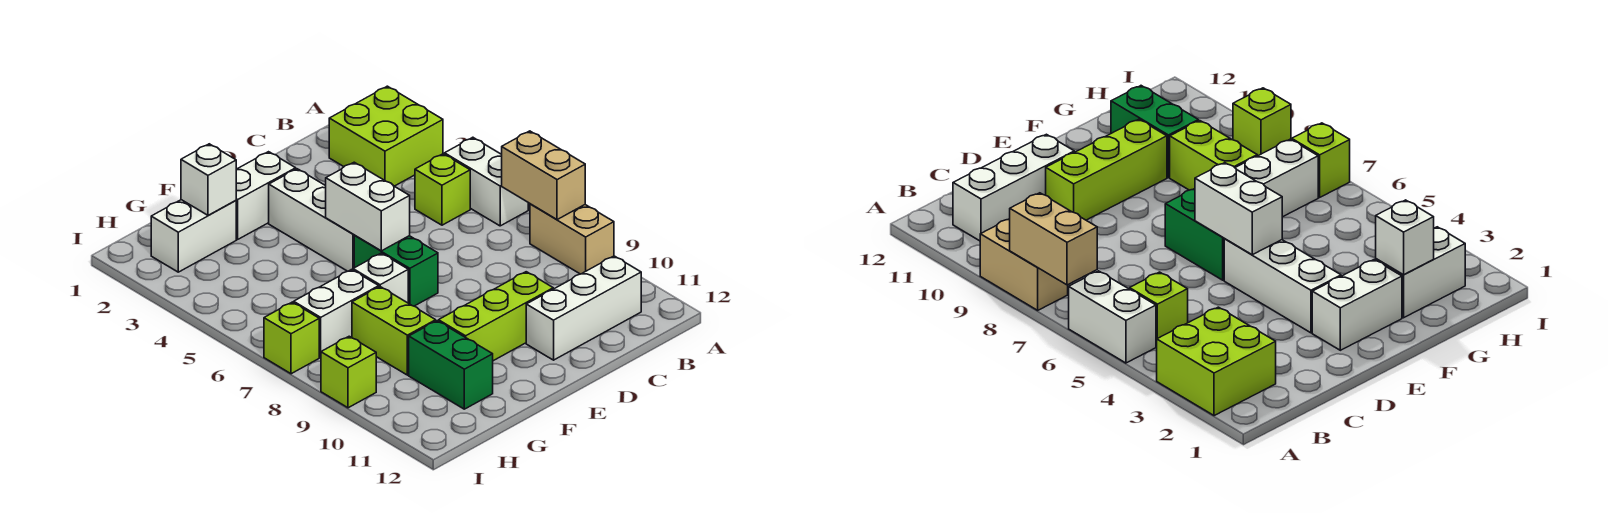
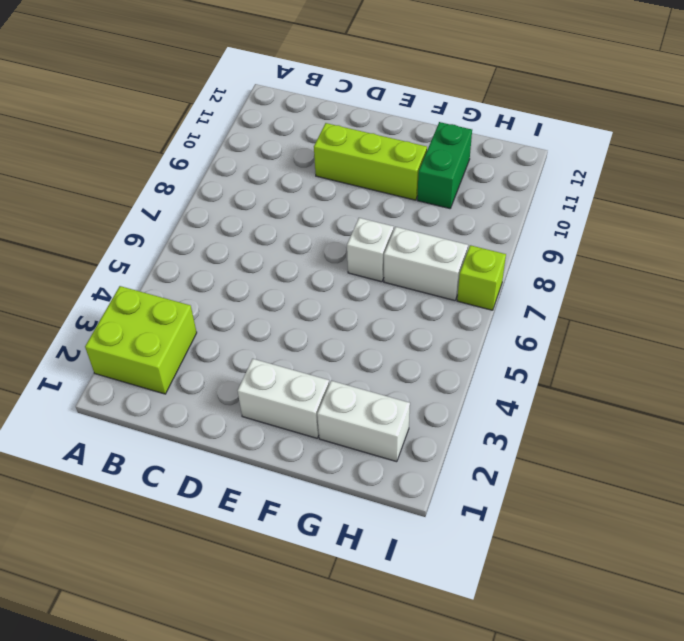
none -> white brick A5:A6 level 1
none -> tan brick A8:A9 level 1
none -> lime brick B5 level 1

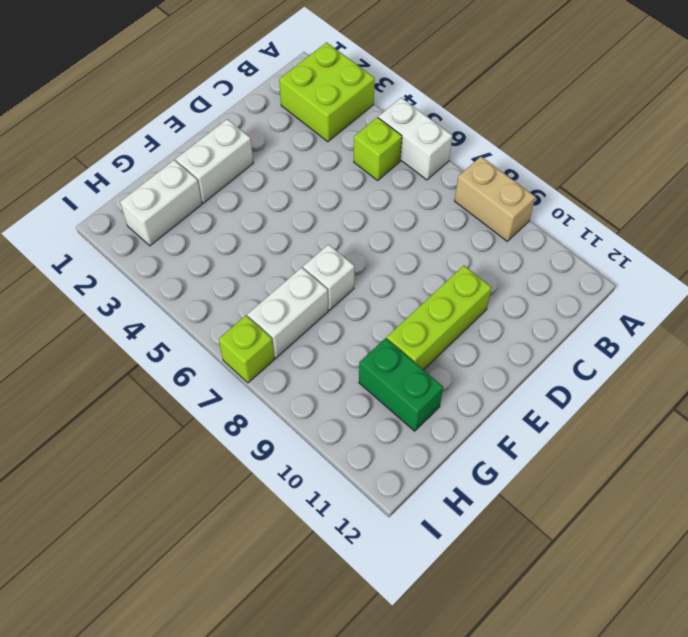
none -> white brick B11:D11 level 1
none -> white brick E3:E5 level 1
none -> green brick E6:E7 level 1

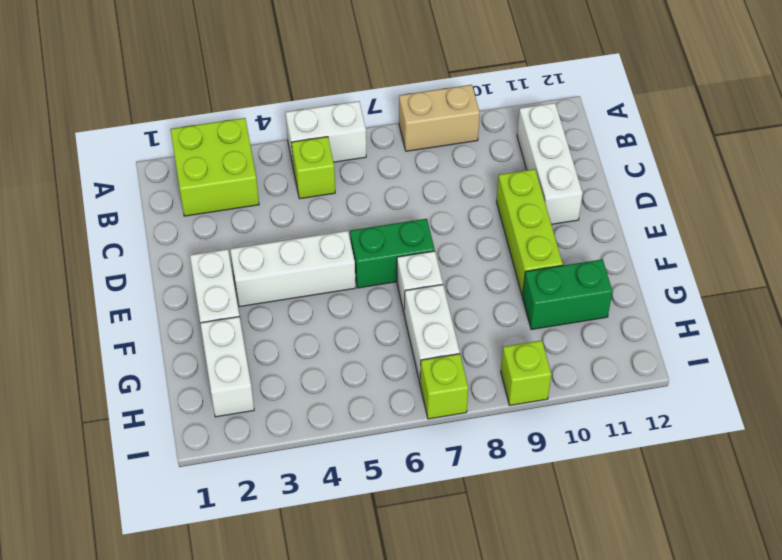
none -> lime brick G8:G9 level 1
none -> tan brick A7:A8 level 2
none -> white brick E5:E6 level 2

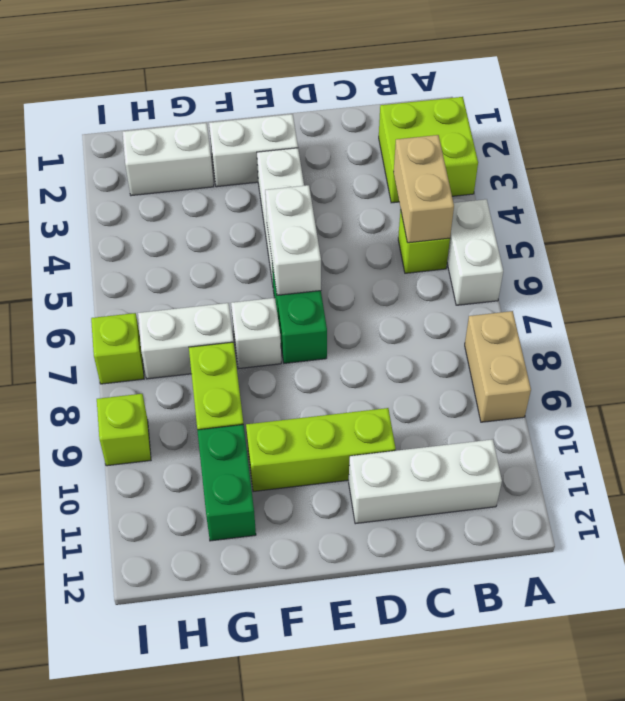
tan brick B4:B5 level 2 -> tan brick A7:A8 level 2
none -> white brick G2 level 2

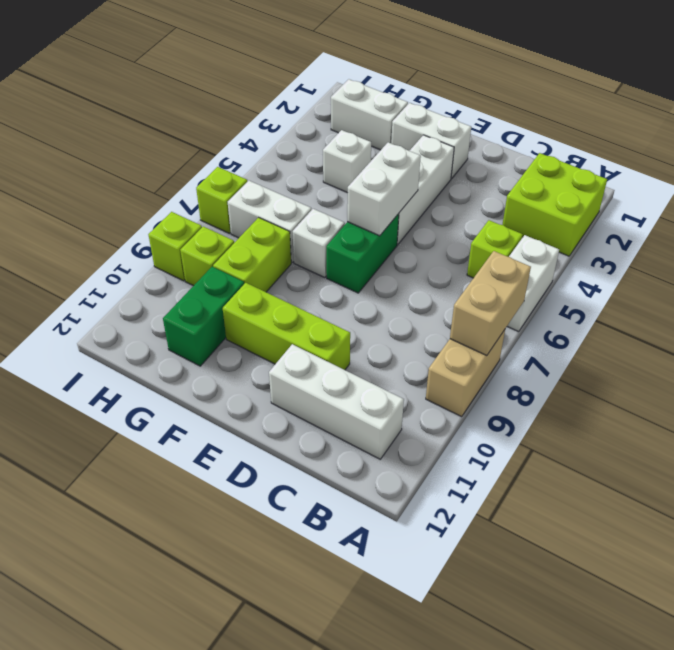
white brick G4 level 1 -> white brick G2 level 2
lime brick H9 level 1 -> none

